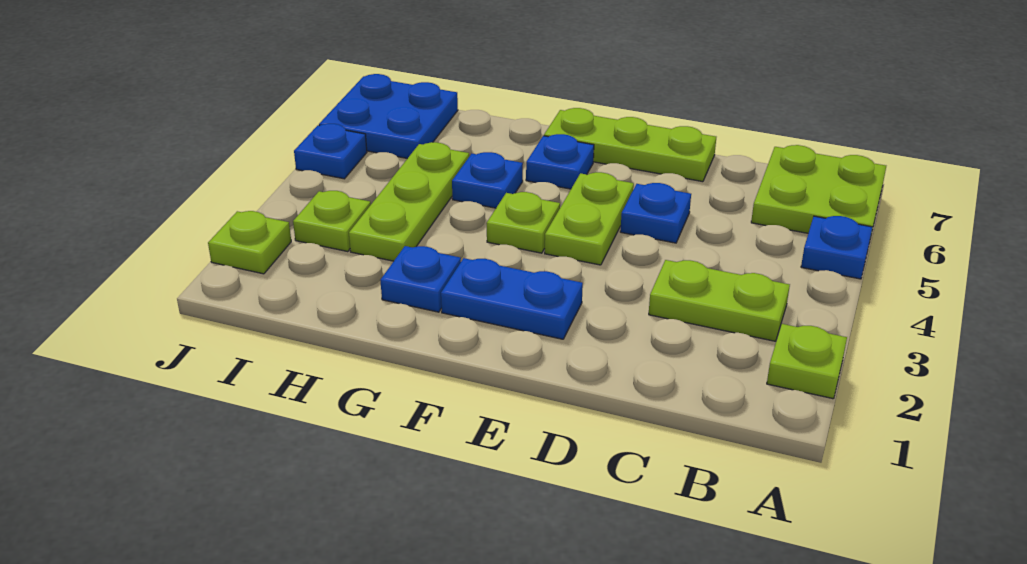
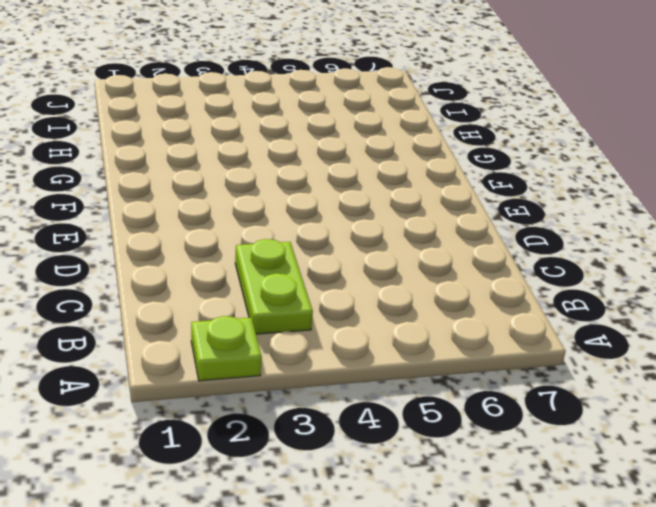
none -> blue plate A5 level 1
none -> lime plate A6:B7 level 1
none -> blue plate D5 level 1

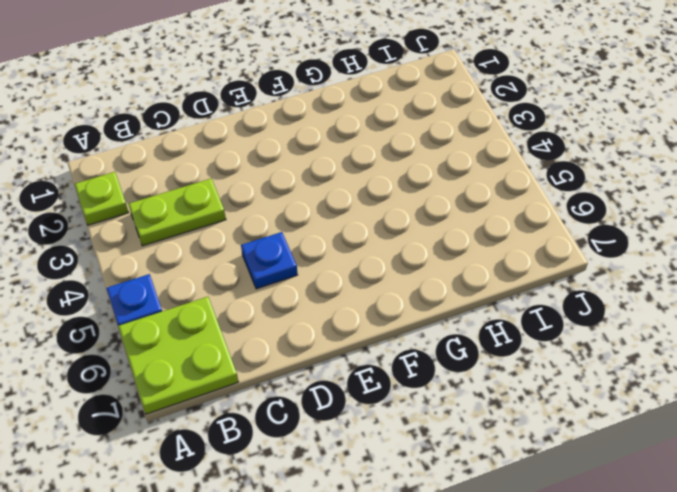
none -> lime plate D7:F7 level 1
none -> blue plate E2:F2 level 1
none -> lime plate E4:E5 level 1

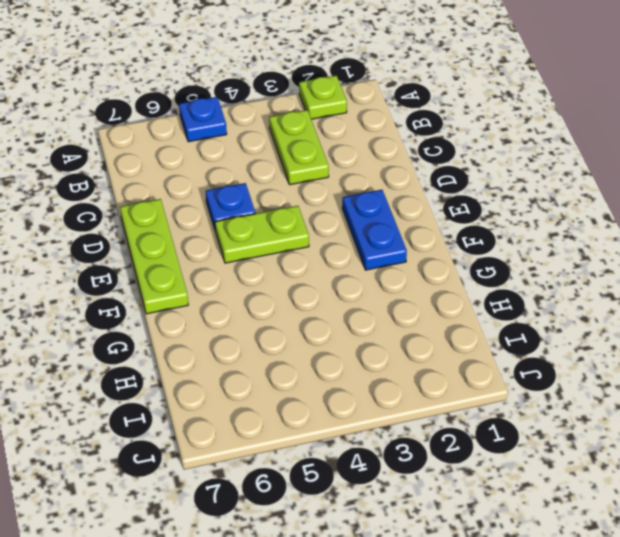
none -> lime plate A6:B7 level 1
none -> lime plate F4 level 1
none -> blue plate F6 level 1

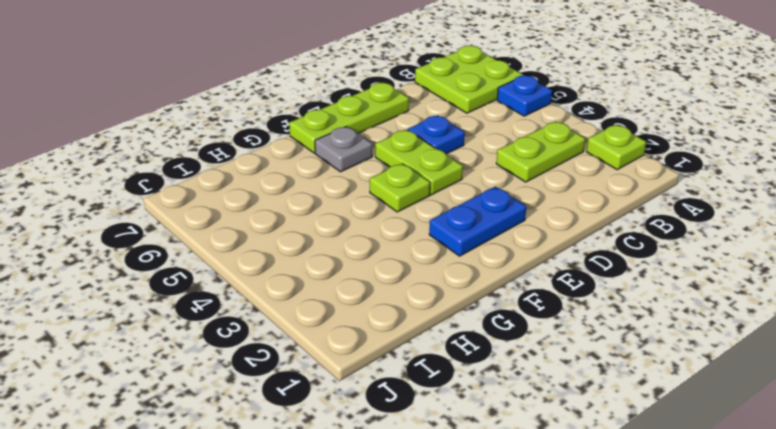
grey plate F6 level 1 -> blue plate F6 level 1
none -> blue plate G2 level 1
none -> blue plate G5 level 1
none -> lime plate H3:H5 level 1

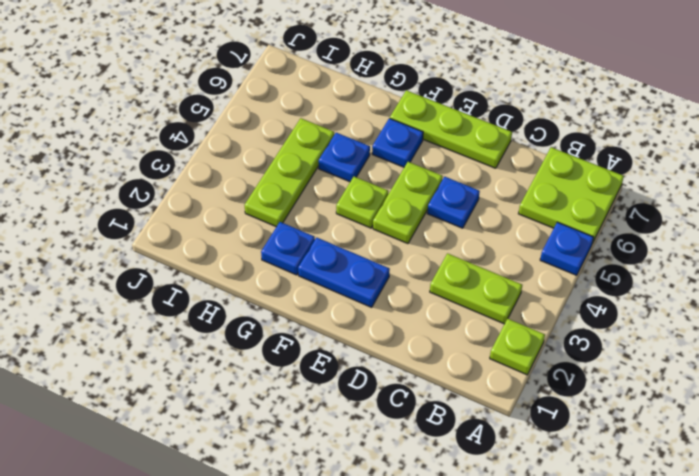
none -> lime plate I3 level 1
none -> blue plate I6:J7 level 1
none -> lime plate J2 level 1

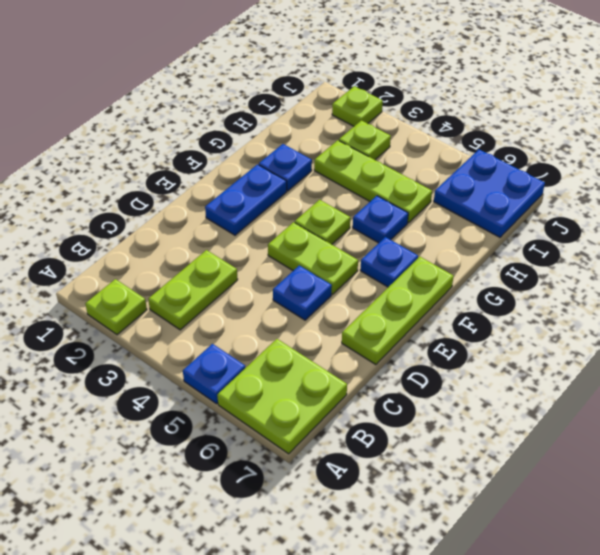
none -> blue plate J5 level 1

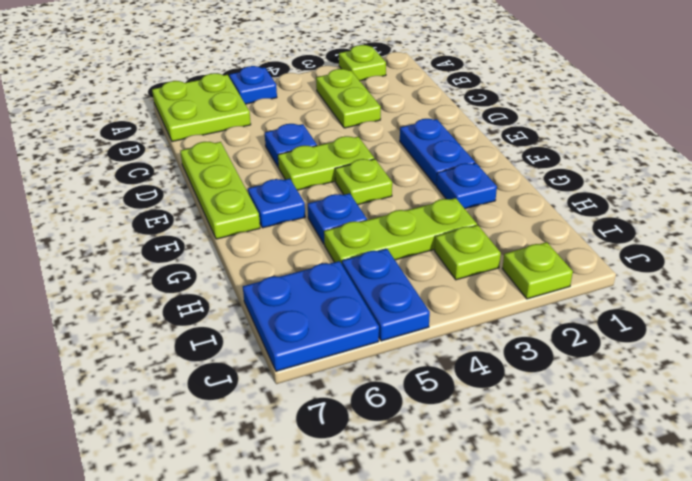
blue plate I5:J5 level 1 -> blue plate J5 level 1

